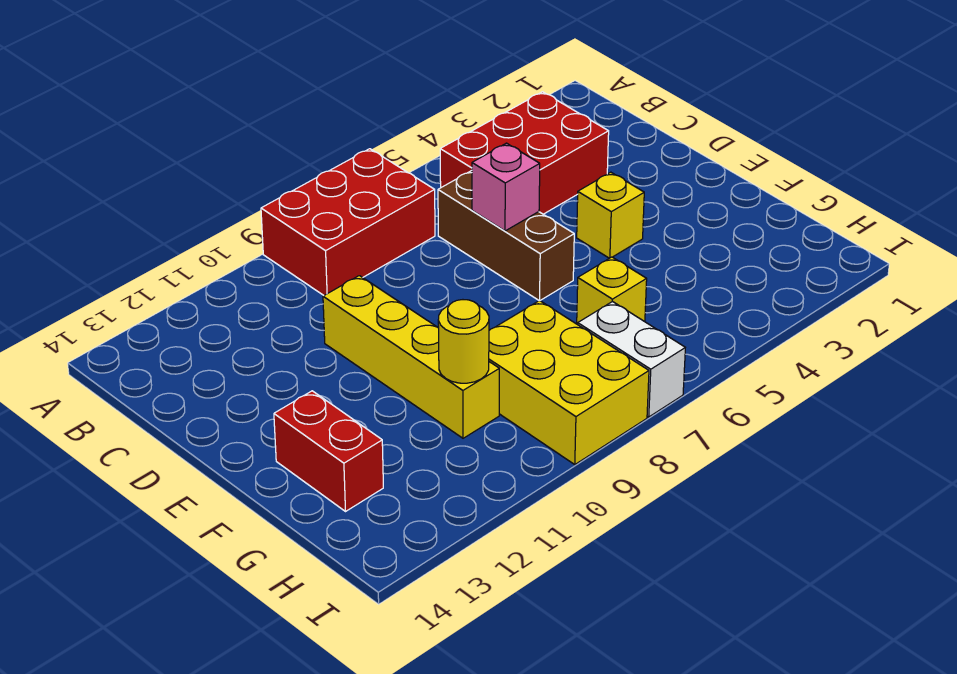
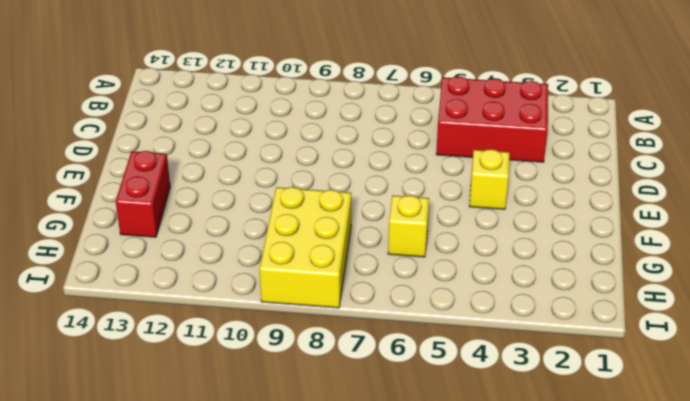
none -> red brick A7:B9 level 1
none -> brown brick C6:E6 level 1

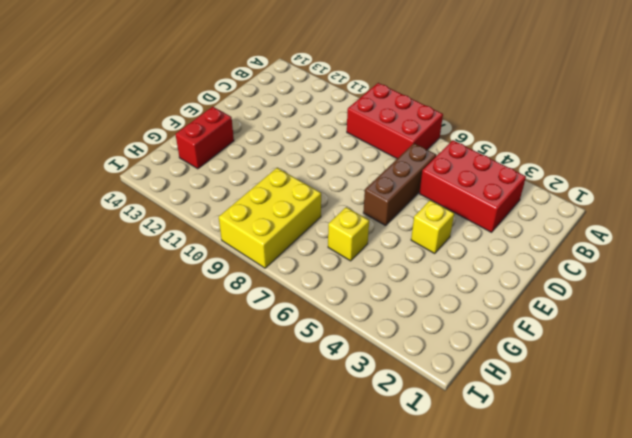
none -> yellow brick D10:G10 level 1
none -> white brick H7:I7 level 1

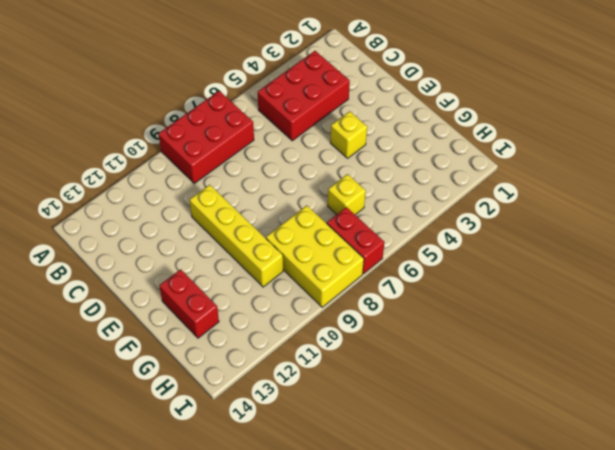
red brick H7:I7 level 1 -> white brick H7:I7 level 1
none -> brown brick C6:E6 level 1
none -> pink brick D6 level 2

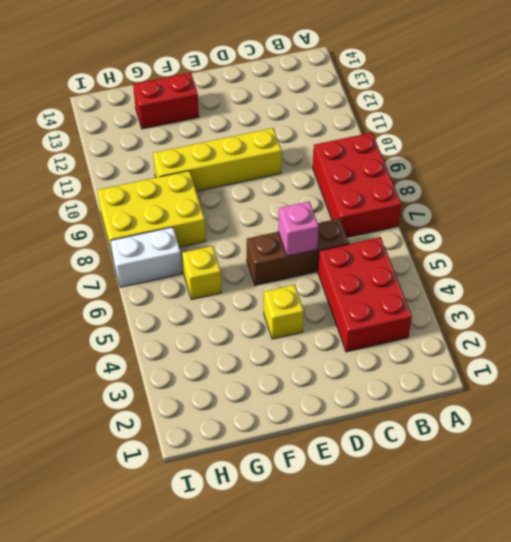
none -> yellow round brick G10 level 2

